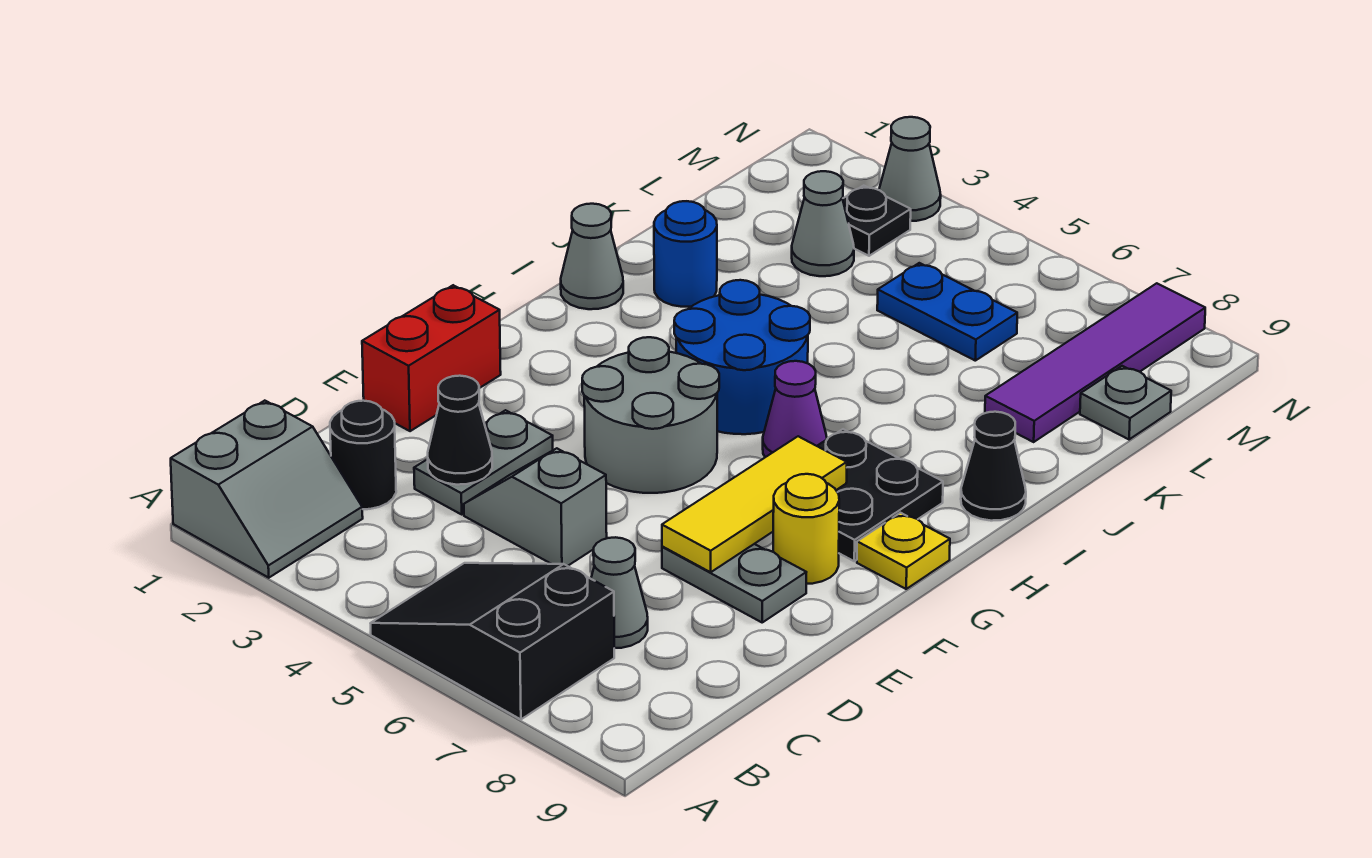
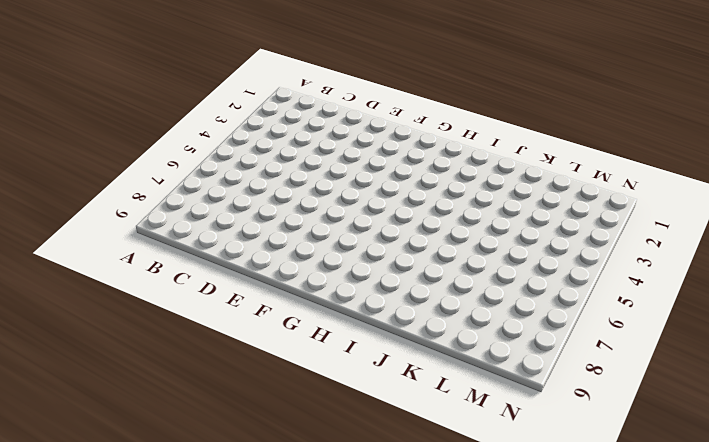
none -> grey slope A1:B2 level 1 top 1
none -> black slope A5:B7 level 1 top 7
none -> black round brick C2 level 1

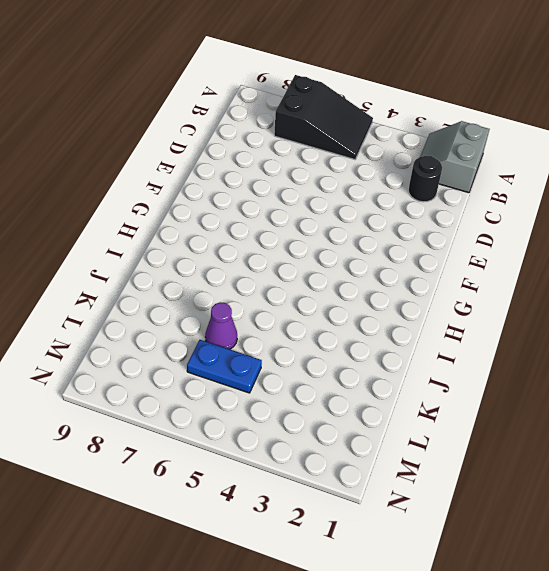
purple cone K6 level 1 -> purple cone H6 level 1
none -> grey cone C7 level 1
none -> grey plate D3:E3 level 1
none -> grey slope D4:D5 level 1 top 5

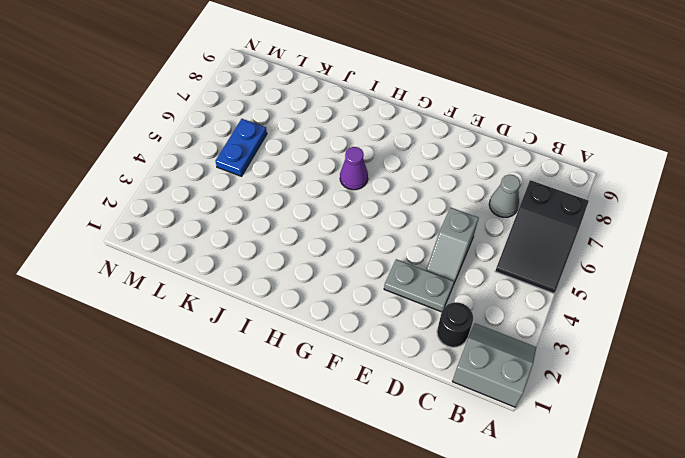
none -> red brick E1:F1 level 1
none -> grey plate E7:E8 level 1
none -> grey round brick F4:G5 level 1

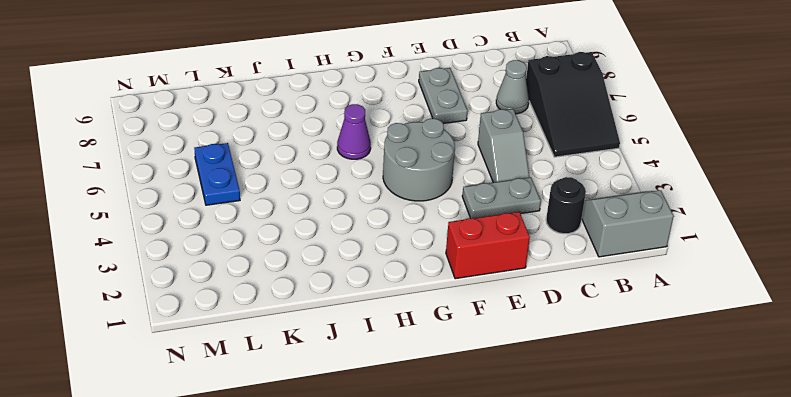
none -> yellow round brick F8 level 1
none -> black plate G7:H8 level 1
none -> yellow plate G9 level 1

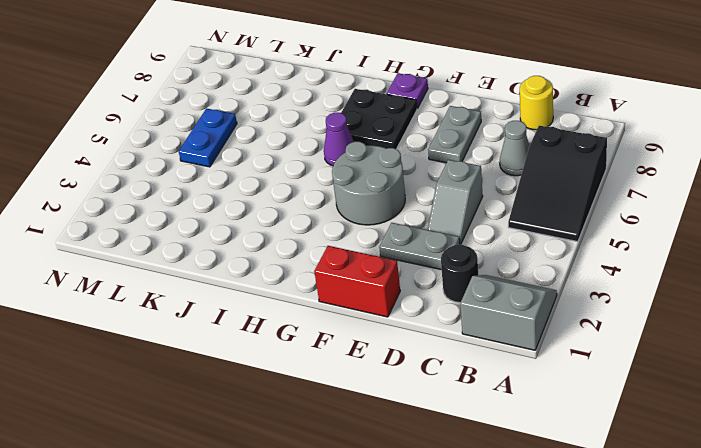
yellow round brick C9 level 1 -> yellow round brick F8 level 1
purple plate G9 level 1 -> yellow plate G9 level 1
none -> blue round brick H4:I5 level 1
none -> grey cone I1 level 1
none -> black cone I9 level 1

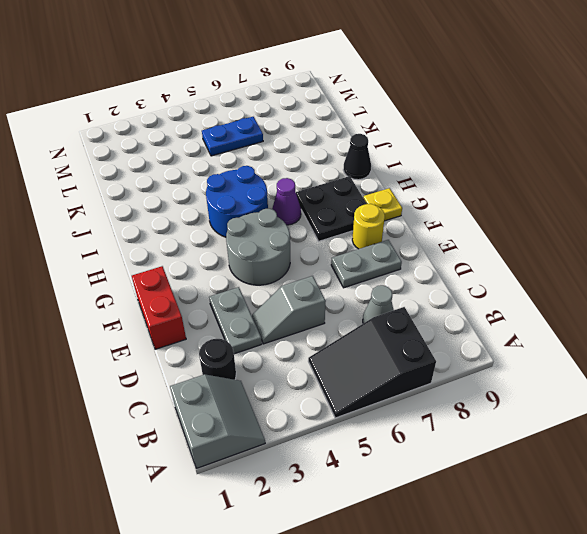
none -> grey cone I1 level 1
none -> blue round brick J2 level 1
none -> purple tile K8:N8 level 1

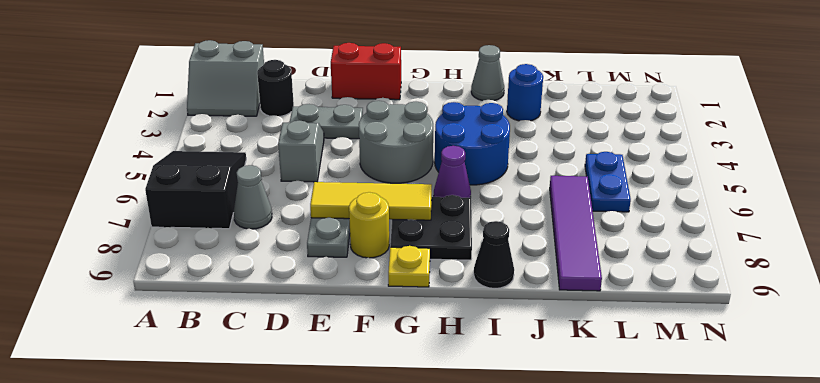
purple tile K6:K9 level 1 -> purple tile K8:N8 level 1
none -> grey cone L3 level 1
none -> grey plate L9 level 1
none -> black plate M3 level 1

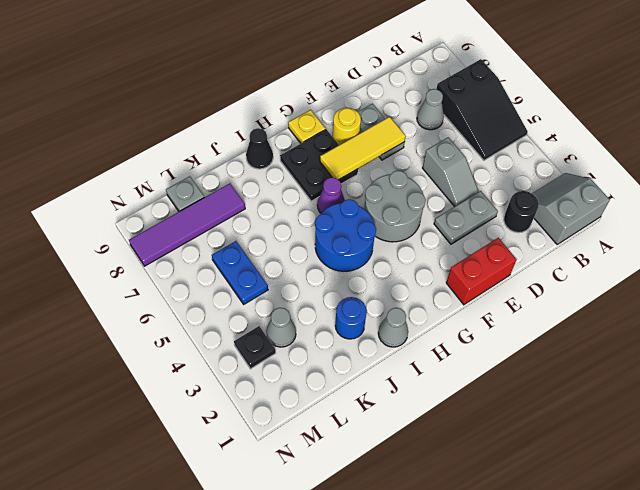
none -> grey cone N3 level 1
none -> black cone D3 level 2

